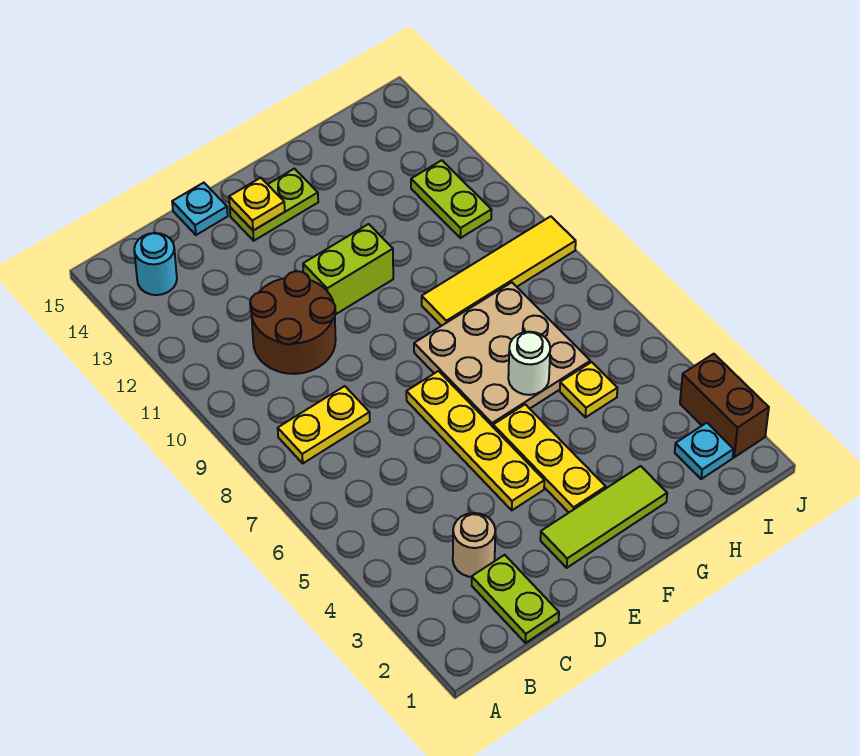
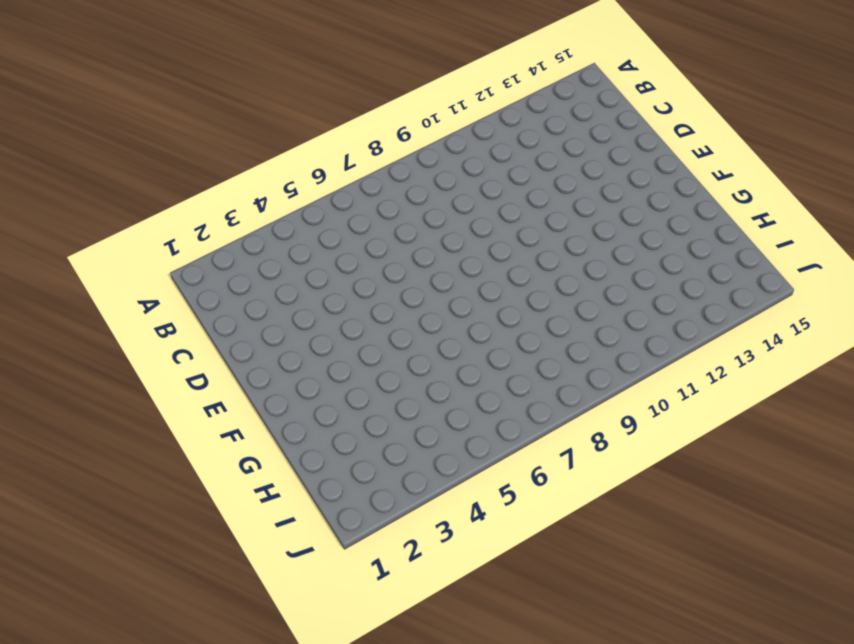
none -> yellow plate B8:C8 level 1
none -> cyan round brick B14 level 1
none -> lime plate C1:C2 level 1

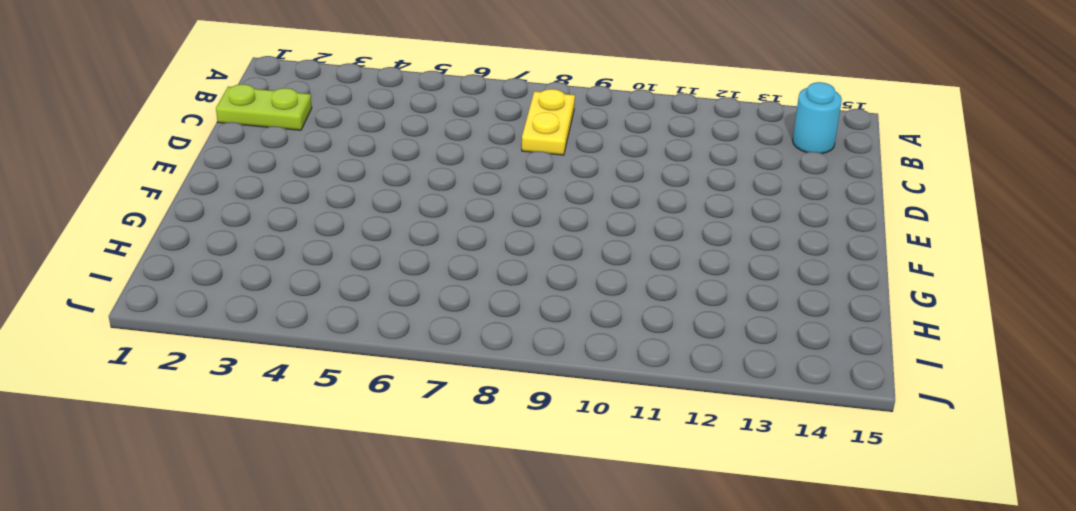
none -> tan round brick C3 level 1
none -> brown round brick C10:D11 level 1
none -> cyan plate D15 level 1

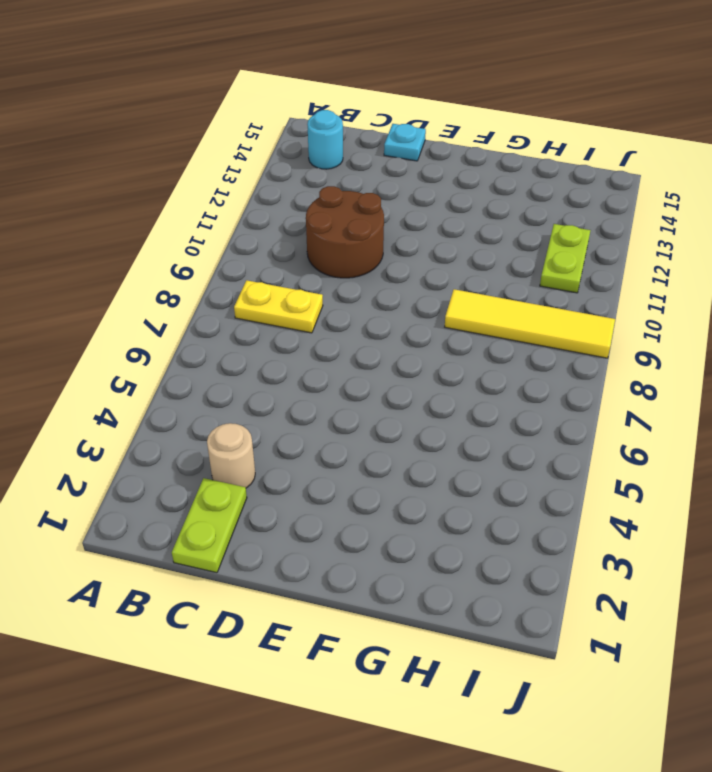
none -> lime tile E2:G2 level 1
none -> yellow plate E4:E7 level 1
none -> lime brick E11:F11 level 1

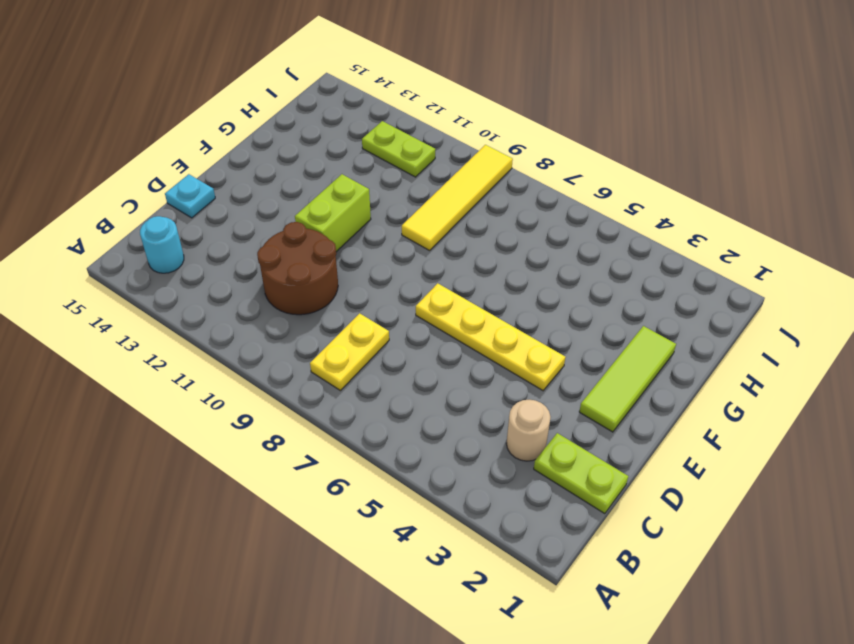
none -> lime plate E14:F14 level 1
none -> yellow plate F3:F5 level 1
none -> tan plate F6:H8 level 1

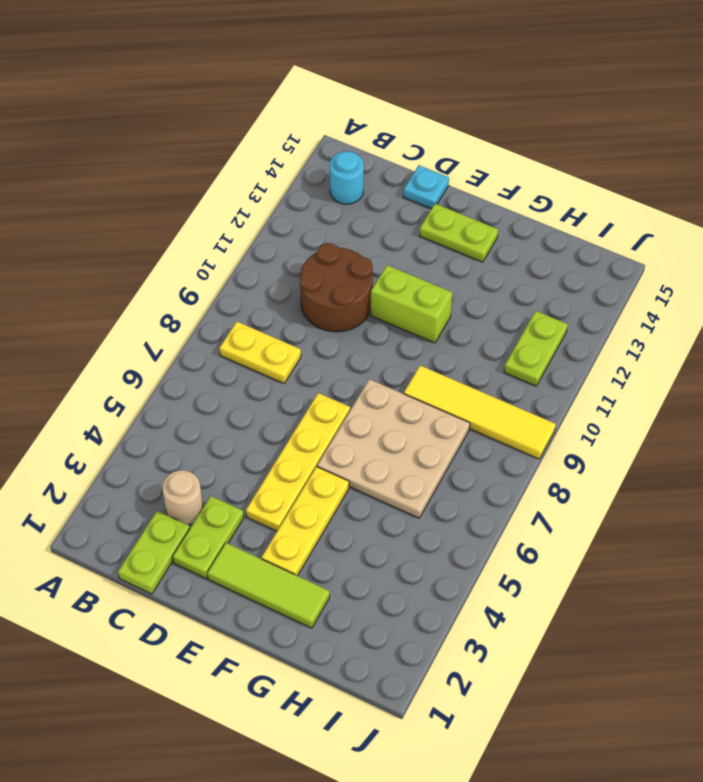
lime plate D2:D3 level 1 -> none
none -> yellow plate H5 level 1
none -> cyan plate I2 level 1
none -> brown brick J2:J3 level 1

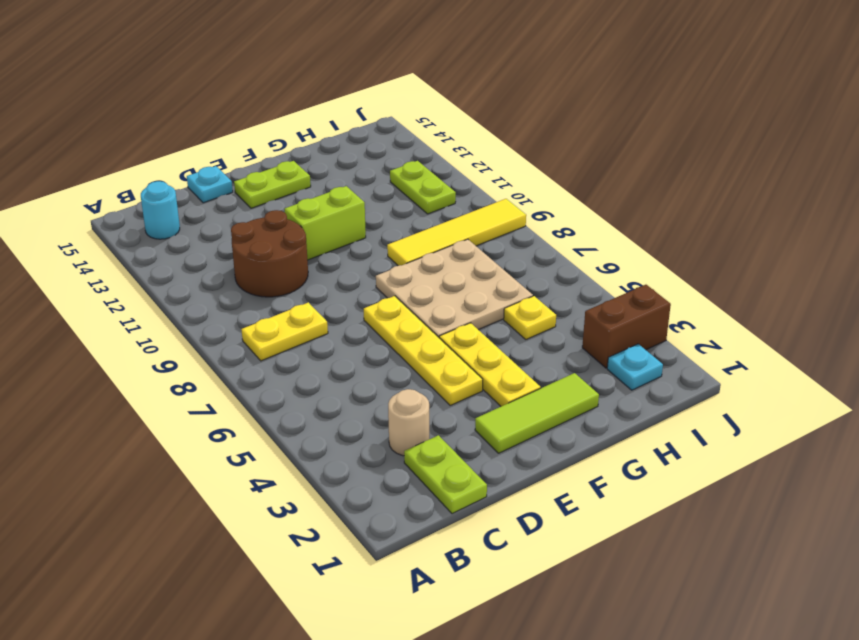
brown brick I3:J3 level 1 -> brown brick J2:J3 level 1
none -> yellow plate E14 level 2
none -> white round brick G6 level 2

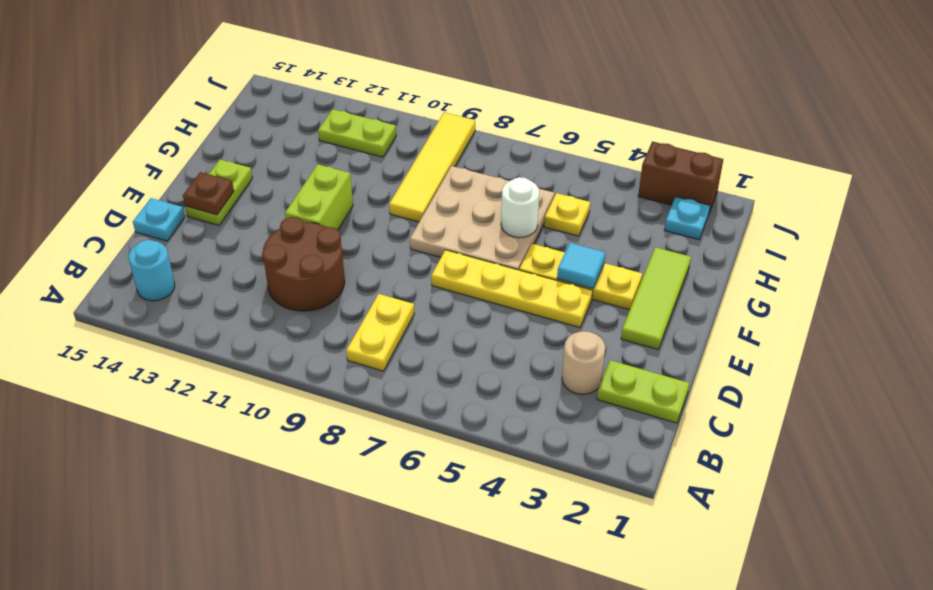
brown plate E14 level 2 -> yellow plate E14 level 2
cyan tile F4 level 2 -> none

